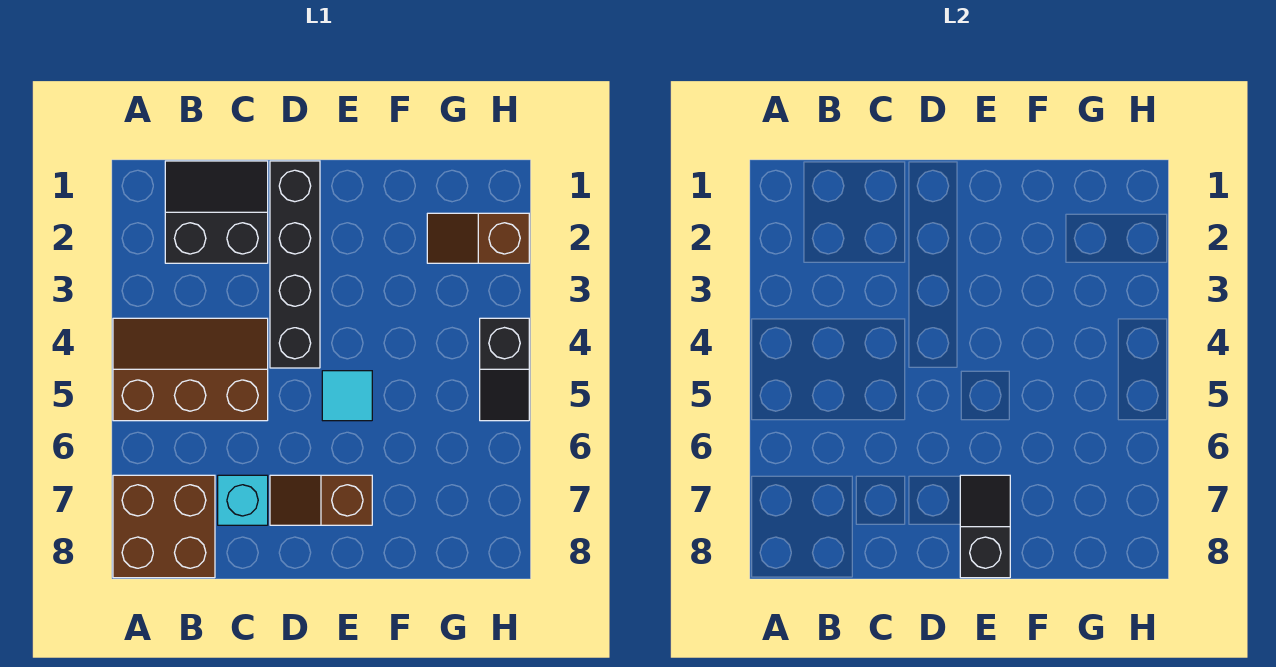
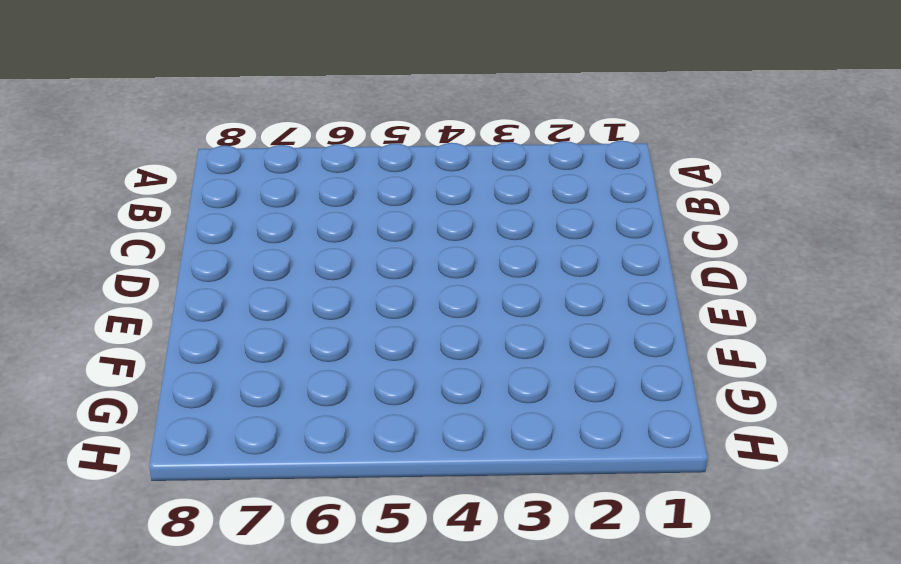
none -> brown slope A4:C5 level 1 top 5
none -> brown brick A7:B8 level 1

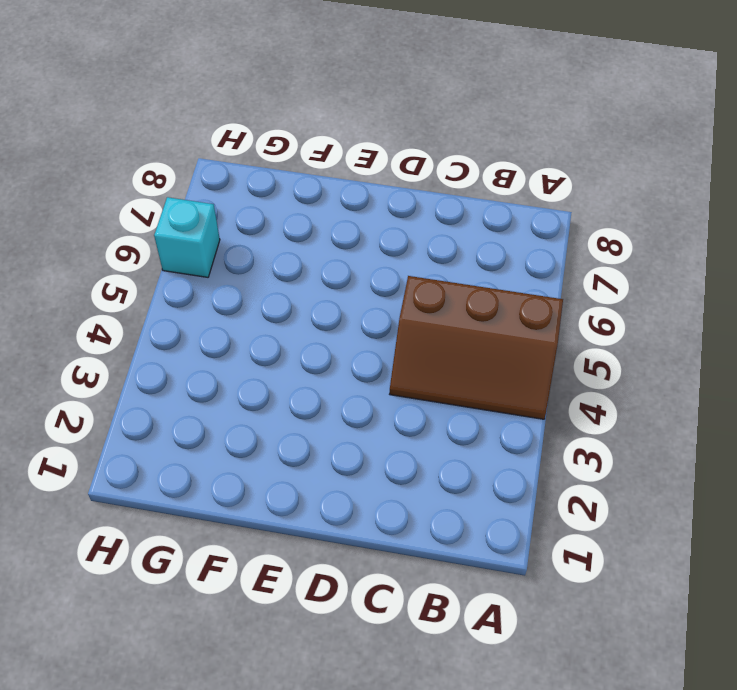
cyan brick H6 level 1 -> cyan brick C7 level 1
none -> brown brick A7:B8 level 1
none -> black slope B1:C2 level 1 top 2

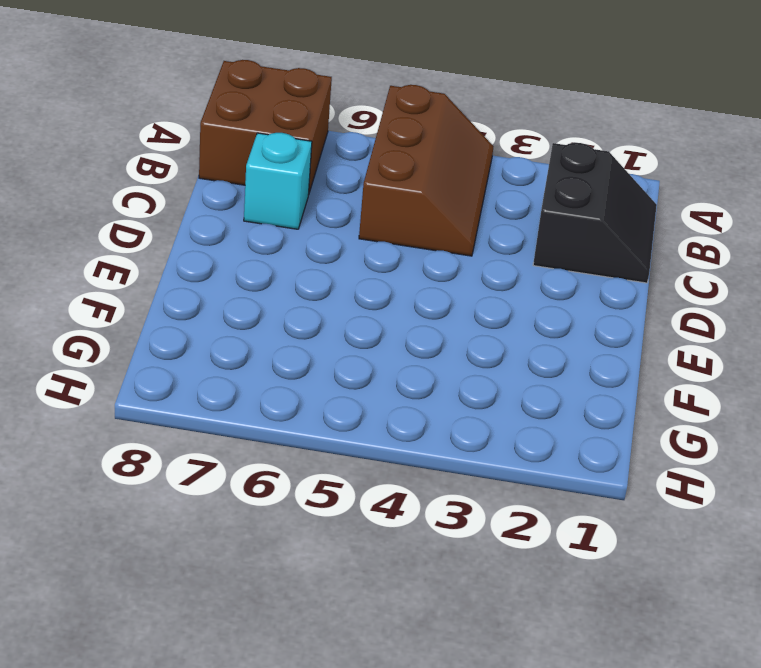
none -> black brick D1:D4 level 1
none -> brown slope D7:E7 level 1 top E

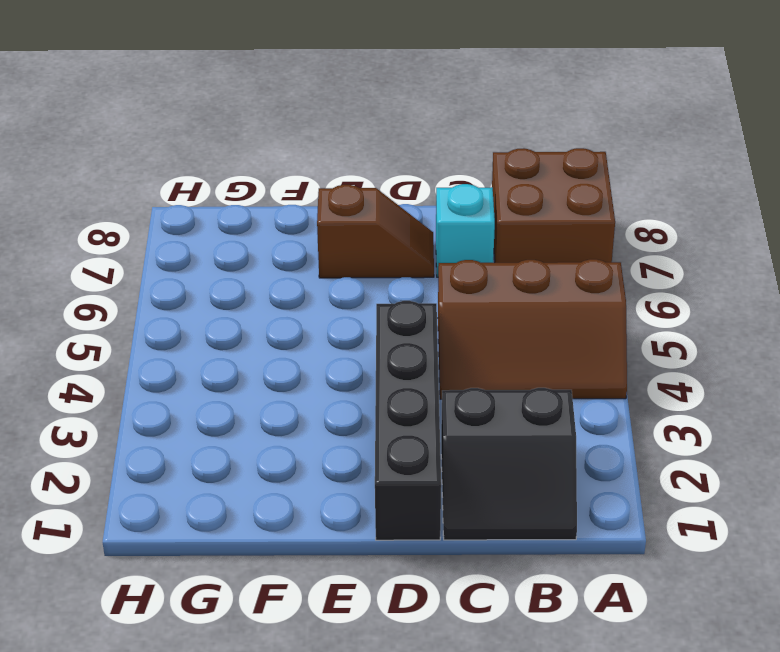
none -> cyan tile E5 level 1
none -> brown slope G2:H2 level 1 top H

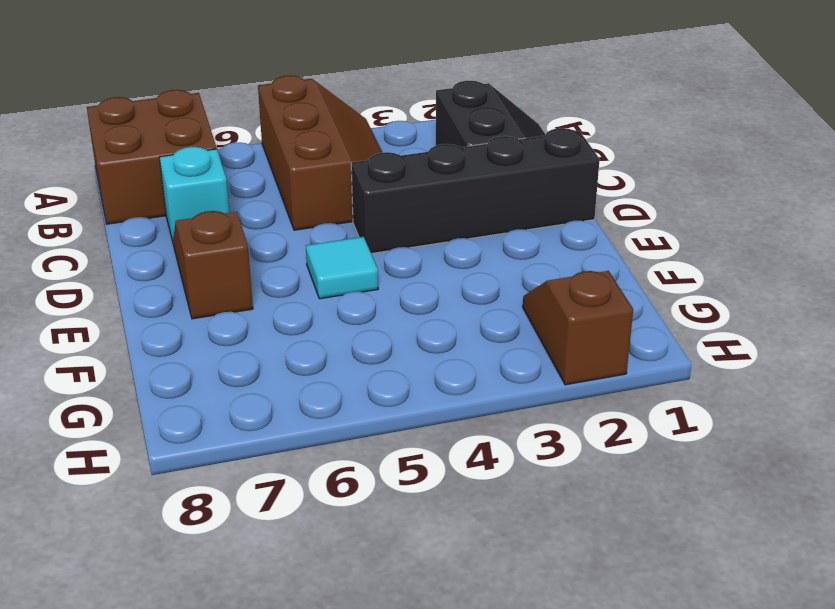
none -> black slope H4:H5 level 1 top 4
none -> black slope E7:E8 level 2 top 8

